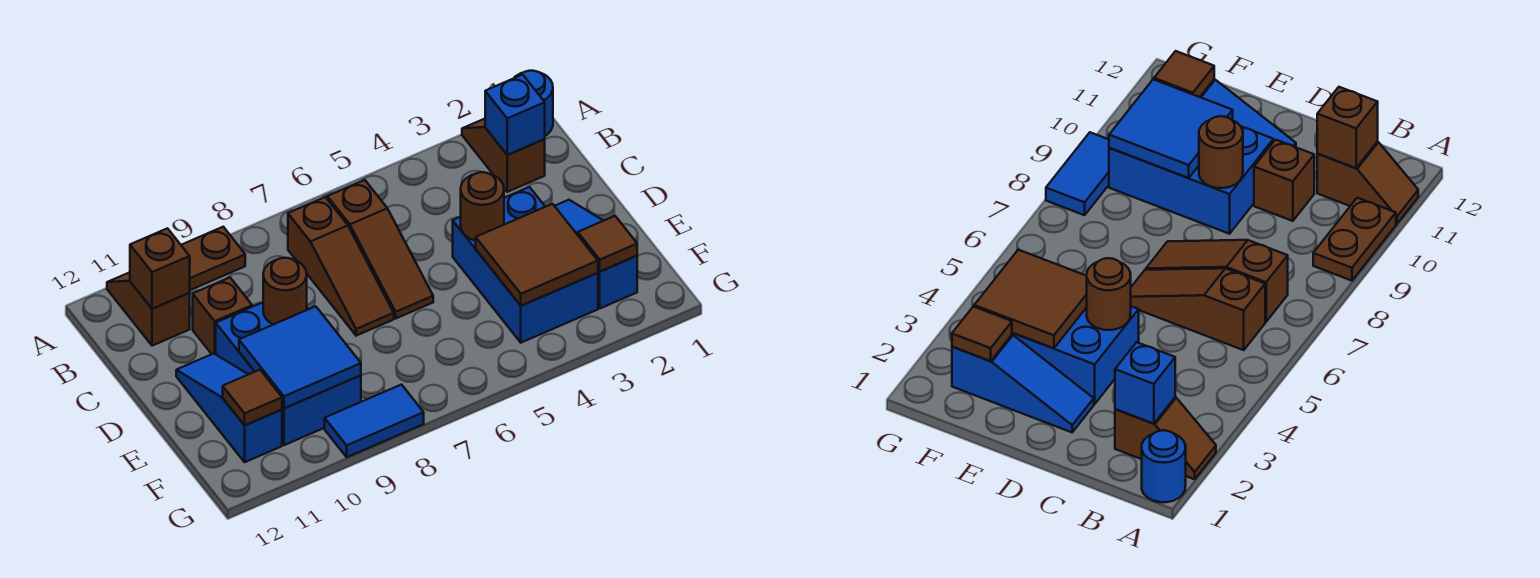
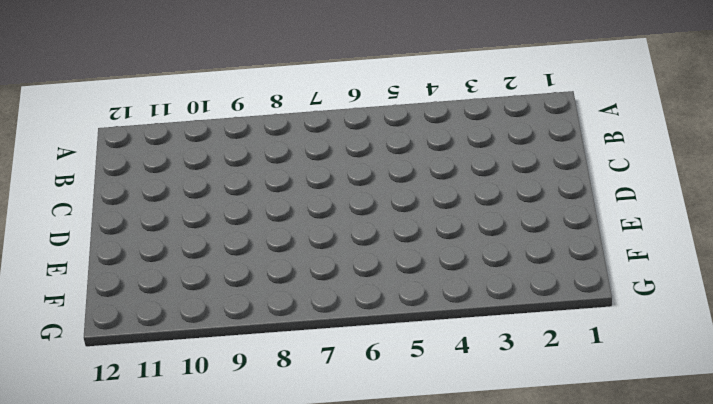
none -> blue round brick A1 level 1
none -> brown slope A2:B2 level 1 top B
none -> brown plate A9:A10 level 1

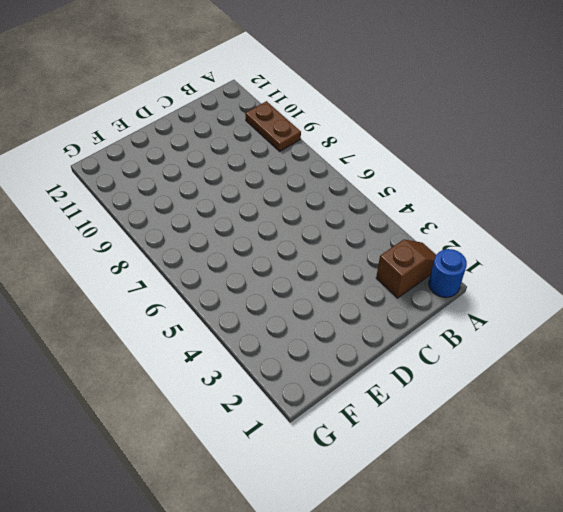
none -> brown slope A11:B11 level 1 top B
none -> brown slope B6:D6 level 1 top B
none -> brown slope B7:D7 level 1 top B

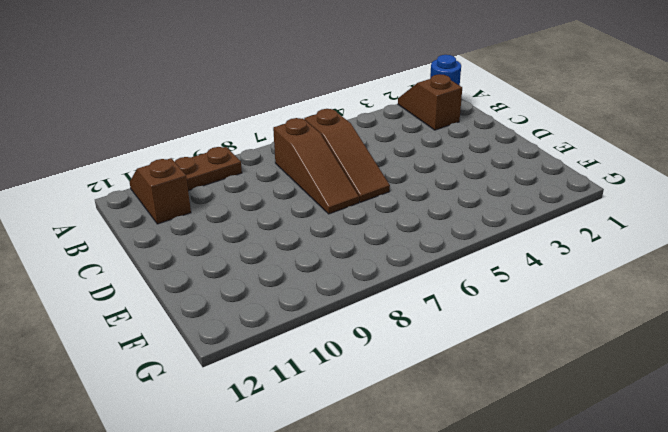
none -> brown brick C10 level 1
none -> blue slope D2:F2 level 1 top F
none -> blue brick D3:F4 level 1

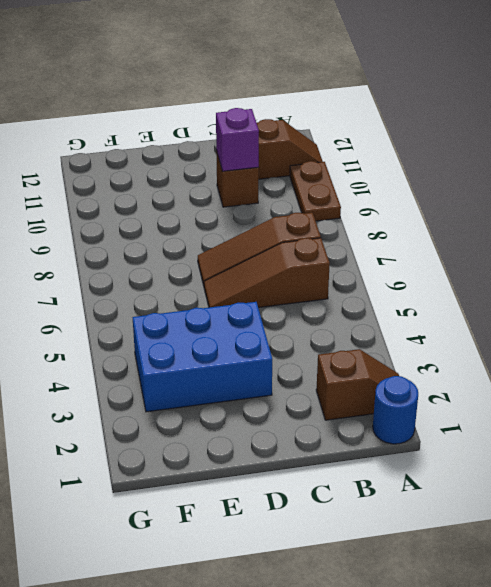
purple brick C10 level 2 -> none
none -> blue slope D2:F2 level 1 top F
none -> blue brick D9:F10 level 1
none -> blue slope D11:F11 level 1 top F

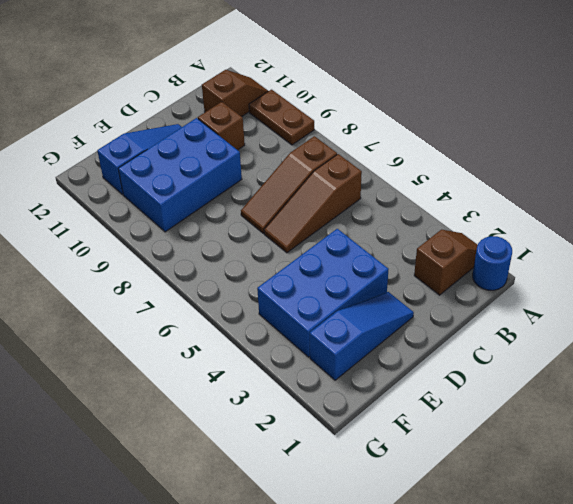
none -> blue tile G8:G9 level 1
none -> blue brick B2 level 2
none -> brown brick B11 level 2

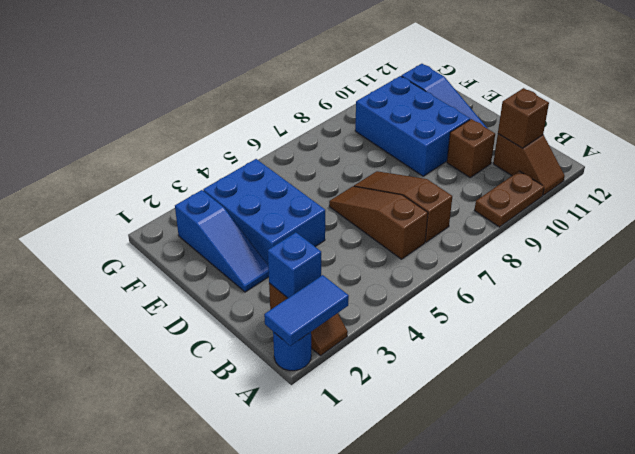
blue tile A1:A2 level 2 -> blue tile G8:G9 level 1
none -> brown round brick D4 level 2
none -> brown round brick D9 level 2
none -> brown tile E3:F4 level 2

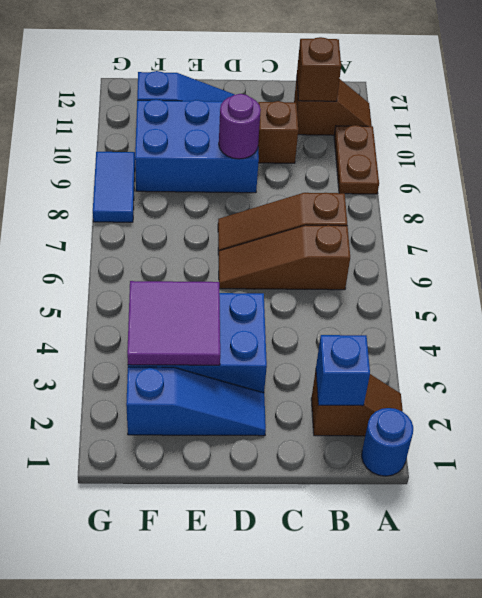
purple round brick D9 level 2 -> brown round brick D9 level 2
purple tile E3:F4 level 2 -> brown tile E3:F4 level 2
none -> brown round brick D4 level 2
none -> blue tile E9:F10 level 2
none -> brown tile F2 level 2

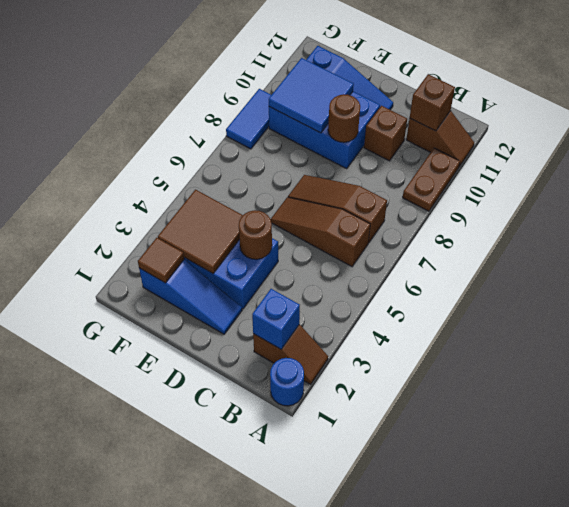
none -> brown tile F11 level 2

